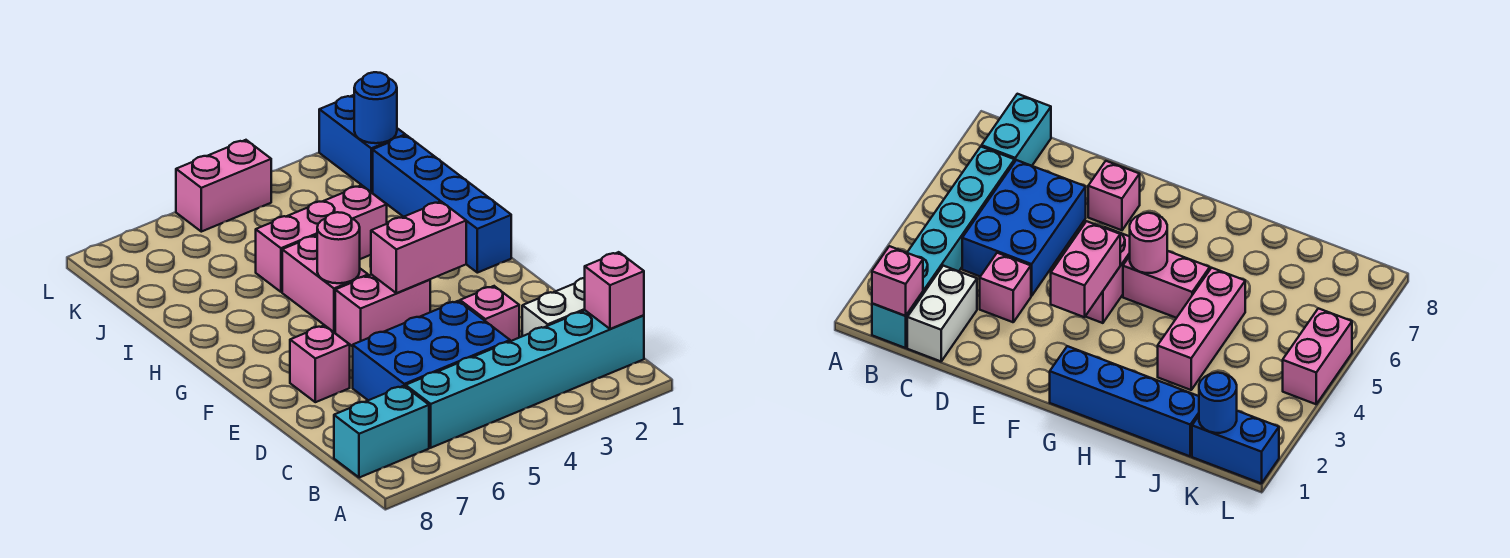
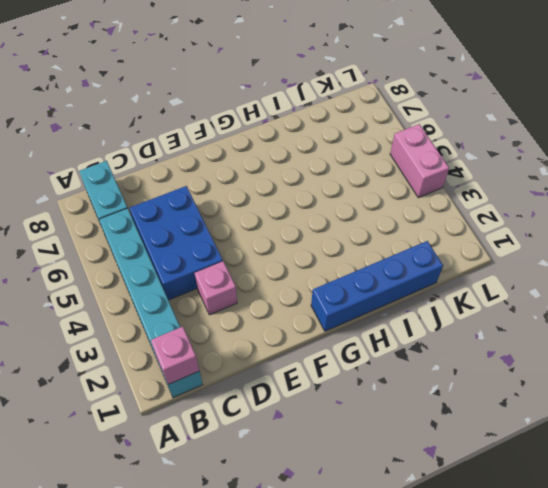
none -> white brick C1:C2 level 1
none -> pink brick E7 level 1
none -> pink brick F4:F5 level 1

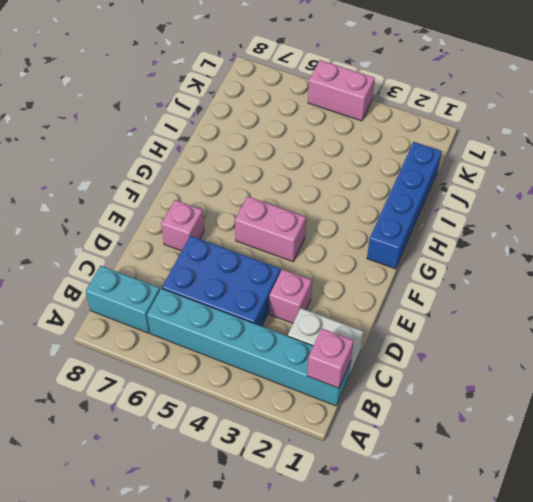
none -> pink brick G5:H5 level 1
none -> pink brick I3:I5 level 1
none -> blue brick K1:L1 level 1

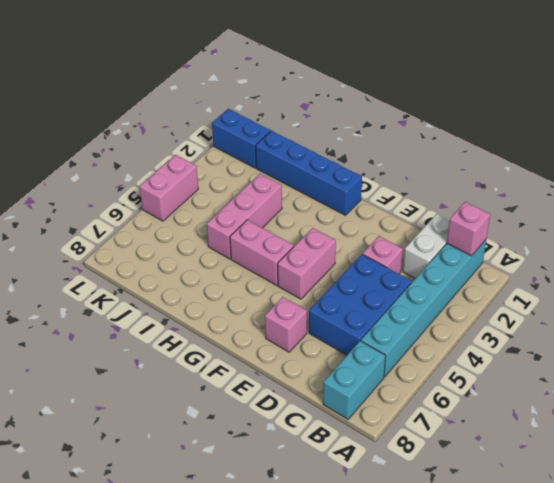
none -> pink brick F3:F4 level 2
none -> pink round brick G5 level 2
none -> blue round brick K1 level 2

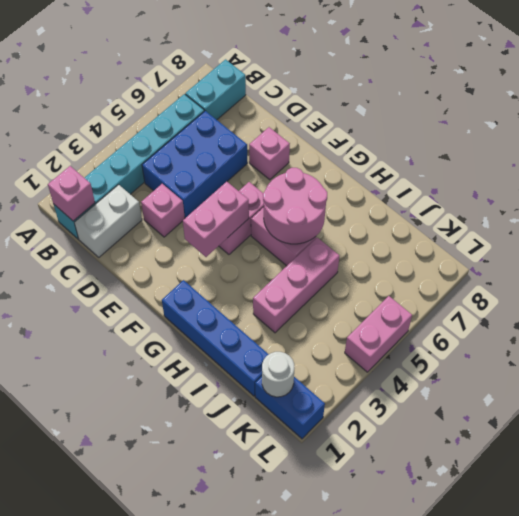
pink round brick G5:H6 level 2 -> pink round brick G5 level 2
white round brick K1 level 2 -> blue round brick K1 level 2

